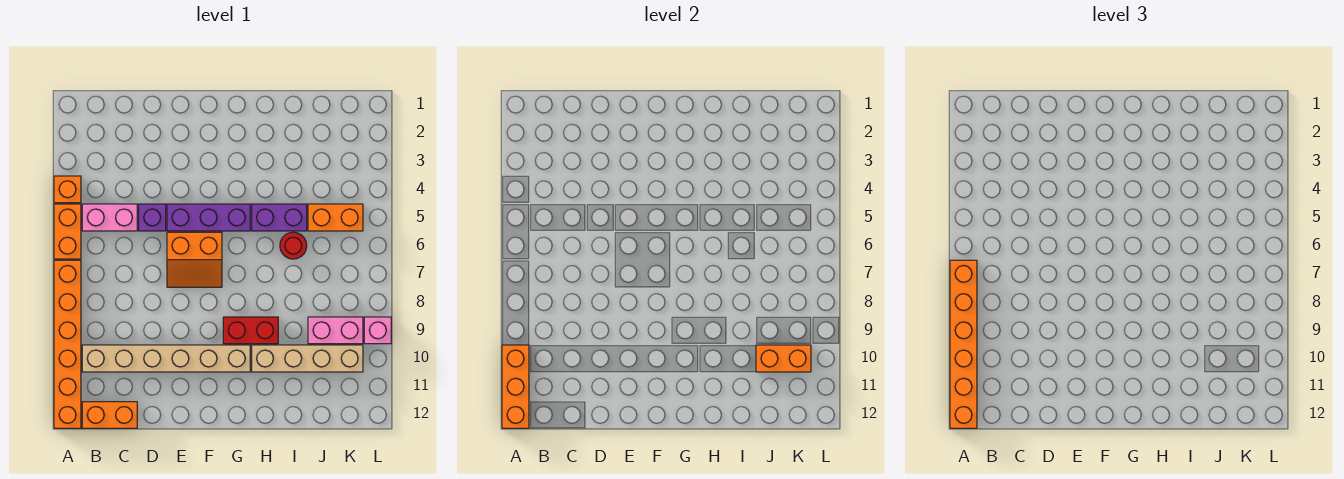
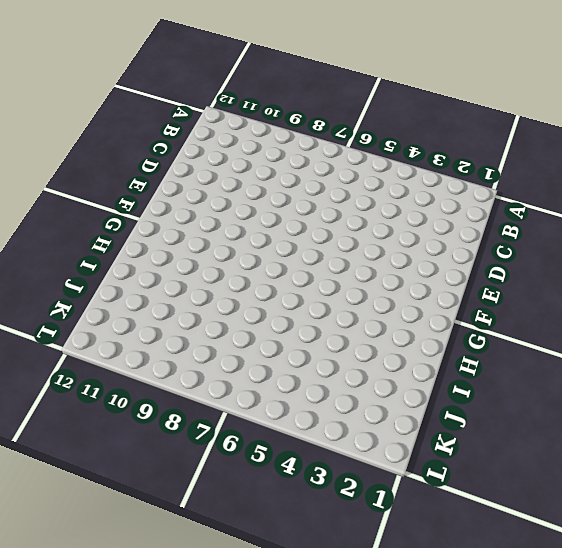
none -> orange brick A4 level 1
none -> orange brick A5:A6 level 1
none -> orange brick A7:A12 level 1

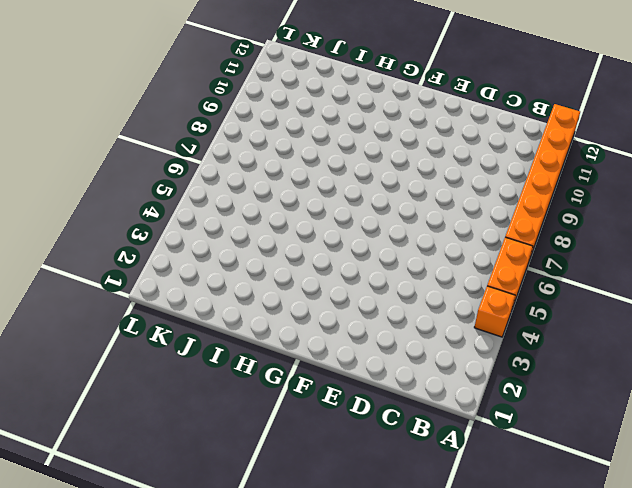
none -> pink brick B5:C5 level 1
none -> tan brick B10:G10 level 1
none -> orange brick B12:C12 level 1

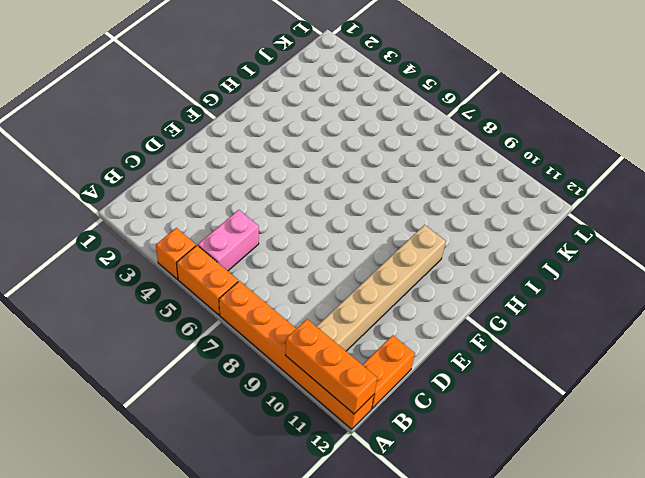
none -> purple brick D5 level 1
none -> purple brick E5:G5 level 1
none -> orange slope E6:F7 level 1 top 6

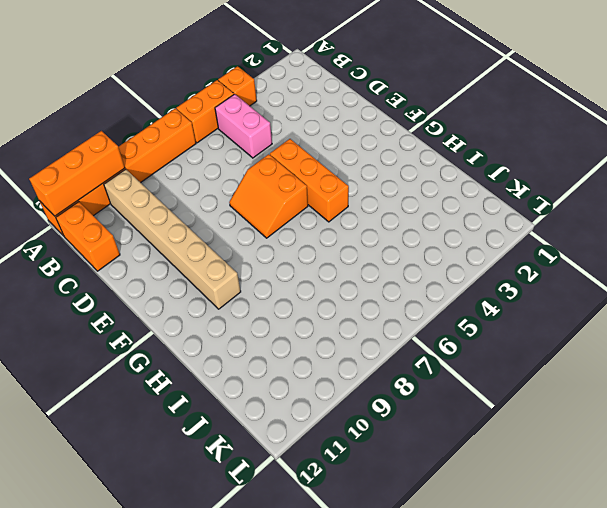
orange brick E5:G5 level 1 -> purple brick E5:G5 level 1
none -> purple brick D5 level 1
none -> red brick G9:H9 level 1
none -> purple brick H5:I5 level 1

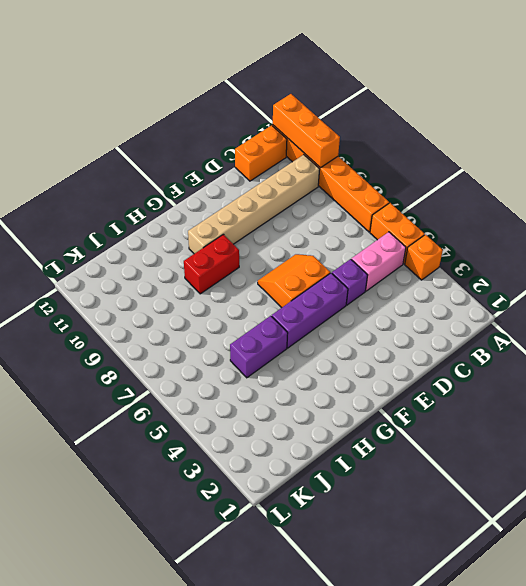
none -> tan brick H10:K10 level 1
none -> red round brick I6 level 1
none -> orange brick J5:K5 level 1

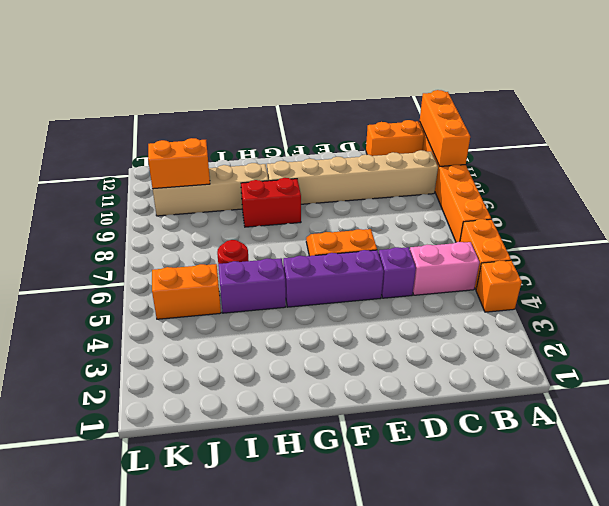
none -> pink brick J9:K9 level 1
none -> pink brick L9 level 1
none -> orange brick A7:A12 level 3

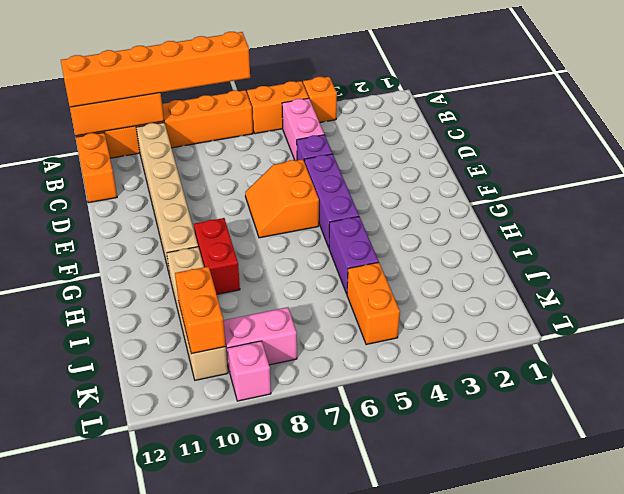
pink brick K8:K9 level 1 -> pink brick J9:K9 level 1
none -> red round brick I6 level 1

